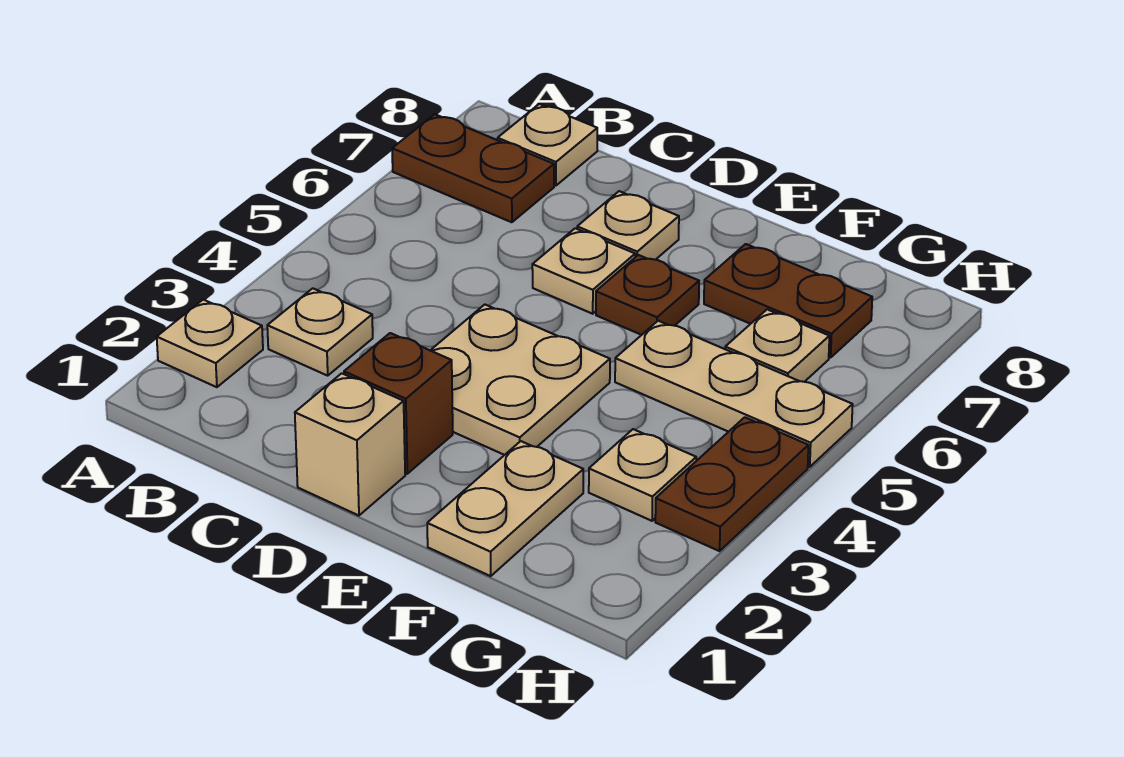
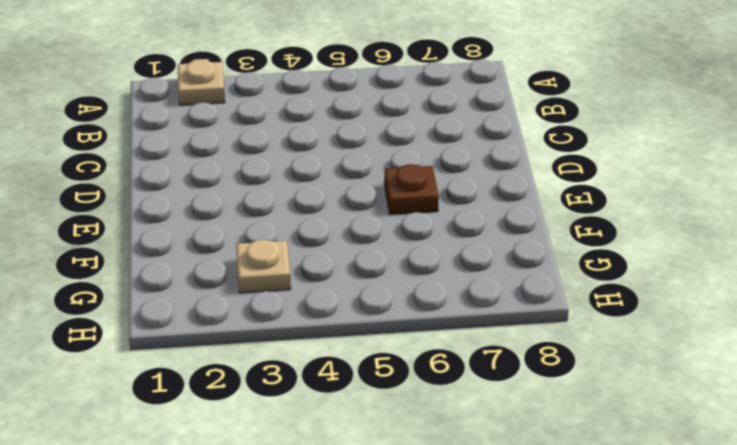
none -> brown plate A7:B7 level 1
none -> tan plate B3 level 1
none -> tan plate B8 level 1

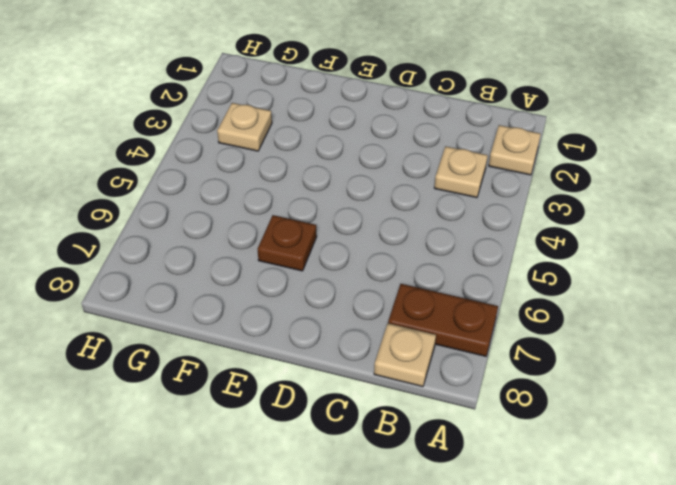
none -> tan brick D1 level 1
none -> brown brick D2 level 1
none -> tan plate D3:E4 level 1

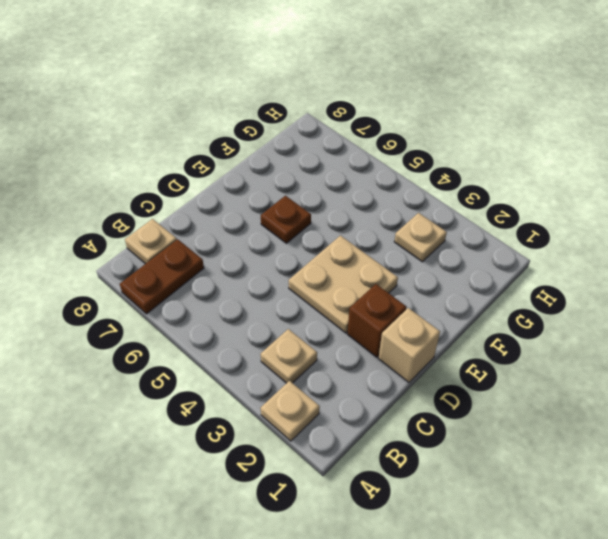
none -> tan plate D6 level 1
none -> tan plate D7 level 1
none -> tan plate F1:F2 level 1

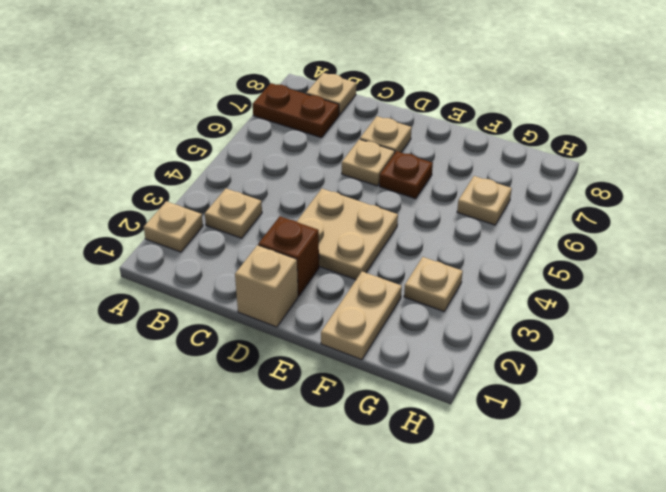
none -> tan plate F5:H5 level 1
none -> brown plate F7:G7 level 1
none -> brown plate H3:H4 level 1

